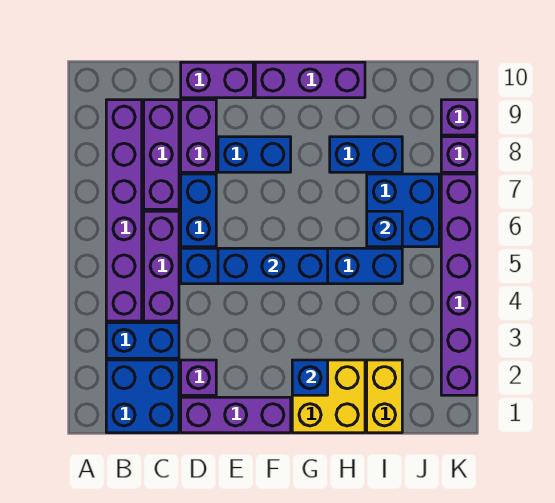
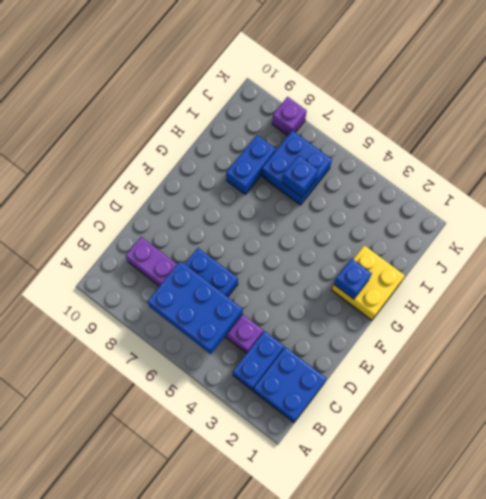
blue brick B5:C7 level 2 -> none
none -> purple brick B4:B9 level 1
none -> purple brick D1:F1 level 1
none -> purple brick D2 level 1

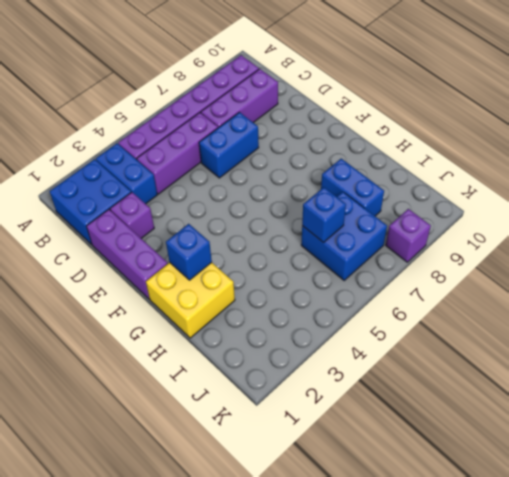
none -> blue brick D5:I5 level 1
none -> purple brick D8:D9 level 1
none -> purple brick D10:E10 level 1

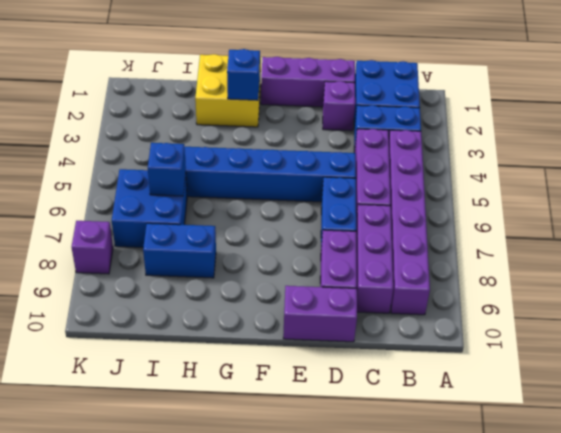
none -> blue brick E8:F8 level 1
none -> purple brick F10:H10 level 1
none -> yellow brick I1:I2 level 1

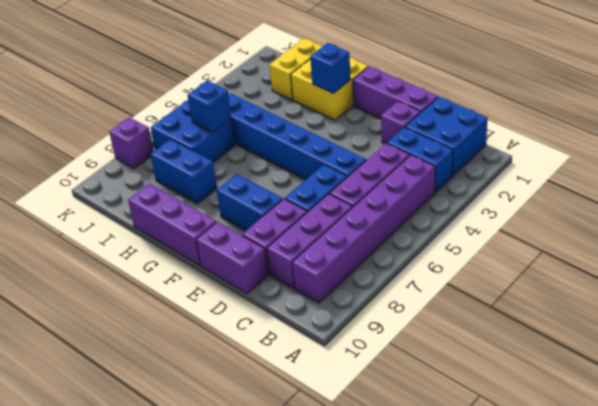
none -> purple brick K2:K7 level 1
none -> purple brick K9 level 1
none -> blue brick E5:G5 level 2

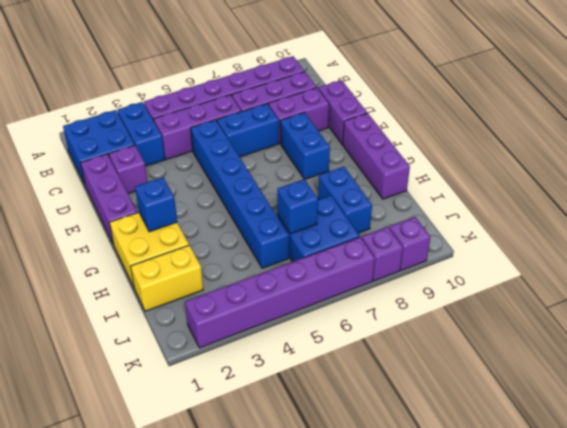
none -> blue brick E5:G5 level 2

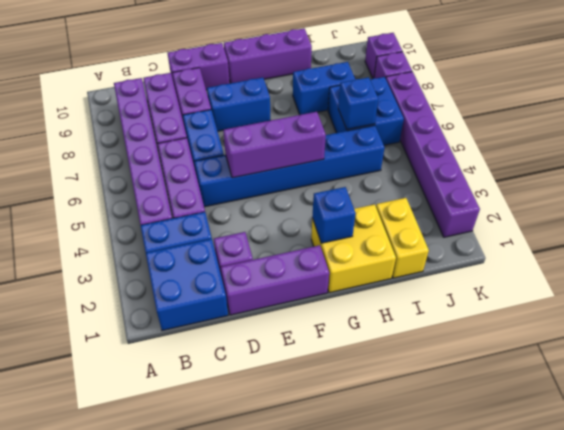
purple brick E5:G5 level 2 -> blue brick E5:G5 level 2

